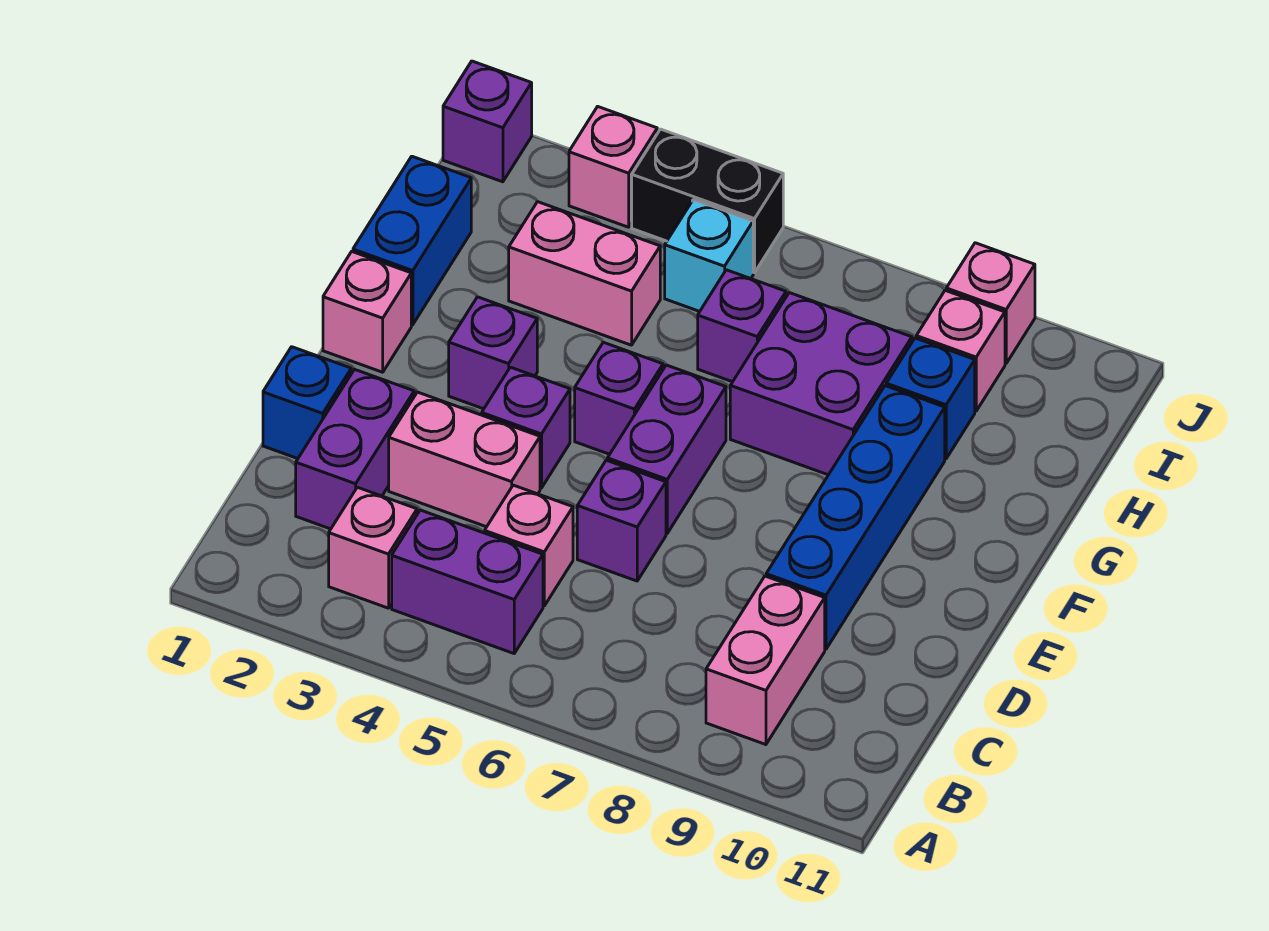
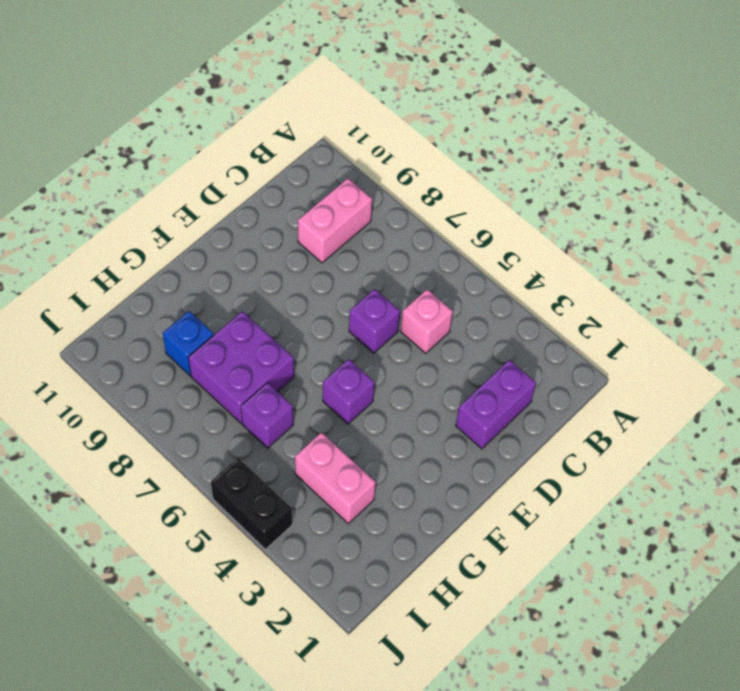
none -> pink brick B3 level 1
none -> purple brick B4:B5 level 1
none -> blue brick D1 level 1

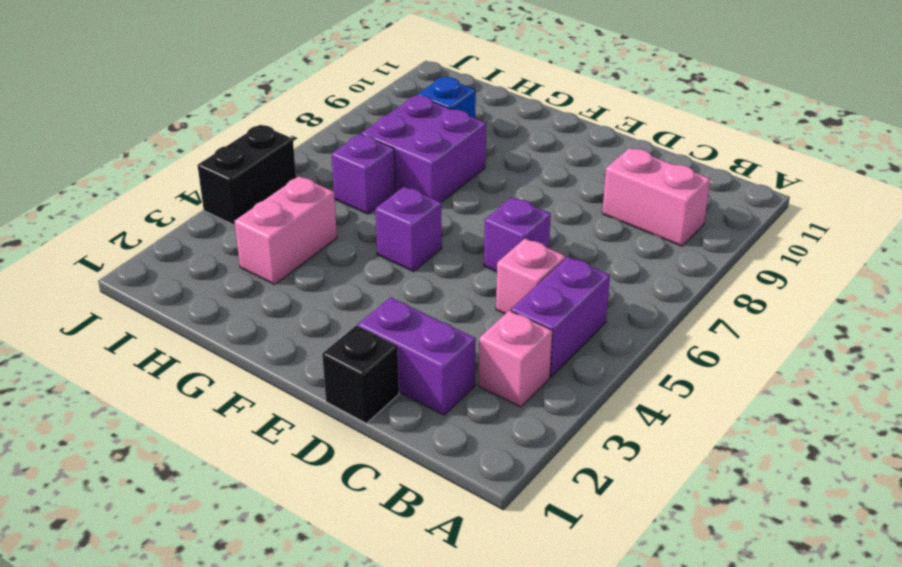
black brick D1 level 1 -> blue brick D1 level 1
none -> pink brick D3:D4 level 1
none -> blue brick D9:G9 level 1
none -> purple brick E4 level 1

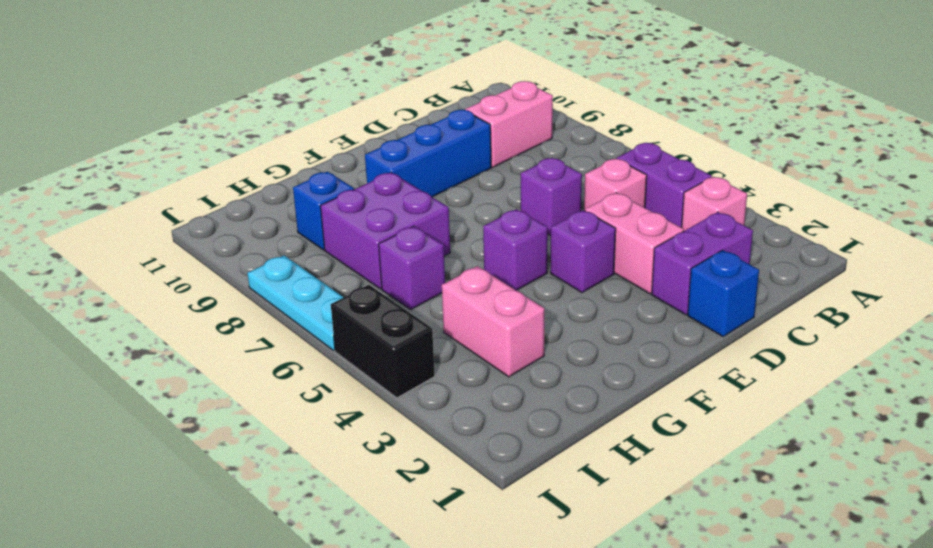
blue brick D9:F9 level 1 -> blue brick D9:G9 level 1
cyan plate J6:J8 level 1 -> none
none -> purple brick E6:F6 level 1
none -> pink brick F1 level 1
none -> purple brick F3 level 1

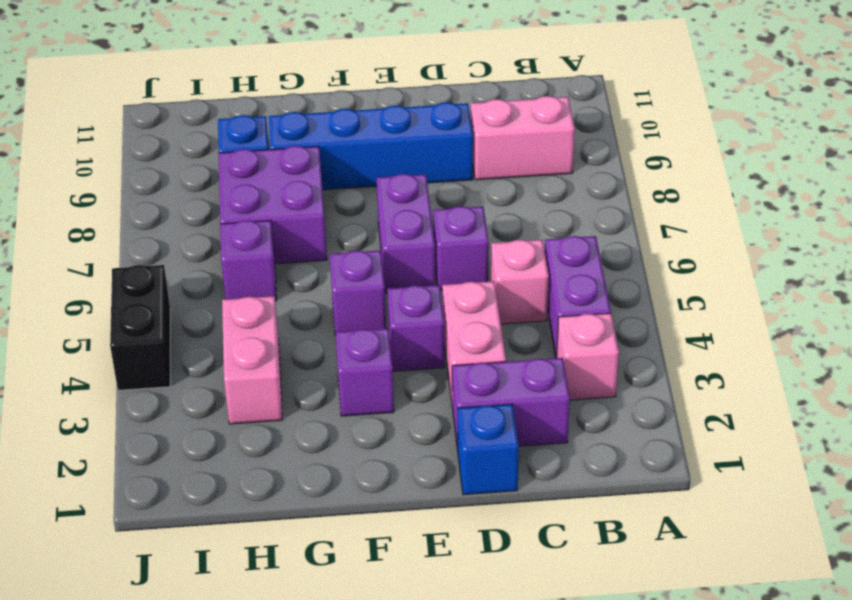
purple brick E6:E7 level 1 -> purple brick E6:F6 level 1
none -> pink brick F1 level 1
none -> blue brick G1:H1 level 1
none -> cyan brick I5 level 1

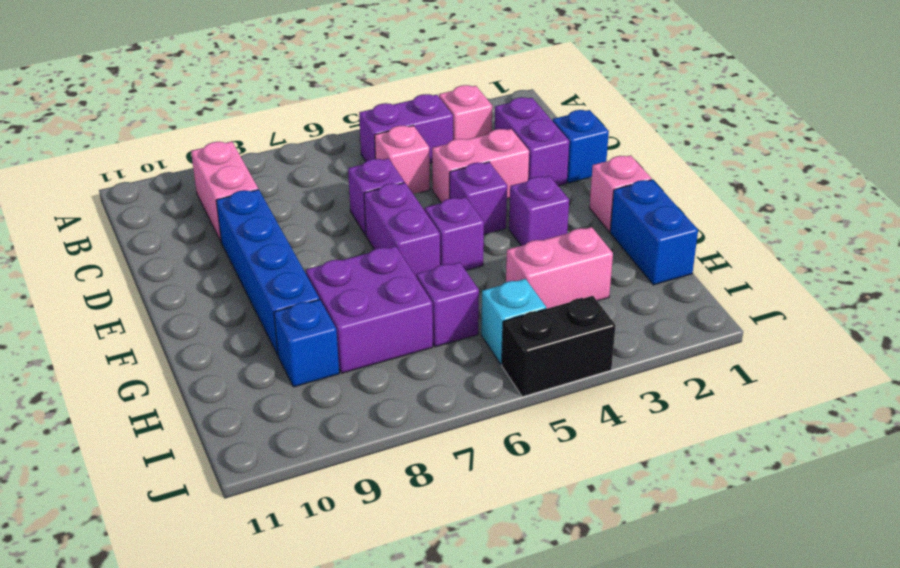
none -> pink brick I9 level 1
none -> purple brick J1 level 1
none -> pink brick J3 level 1

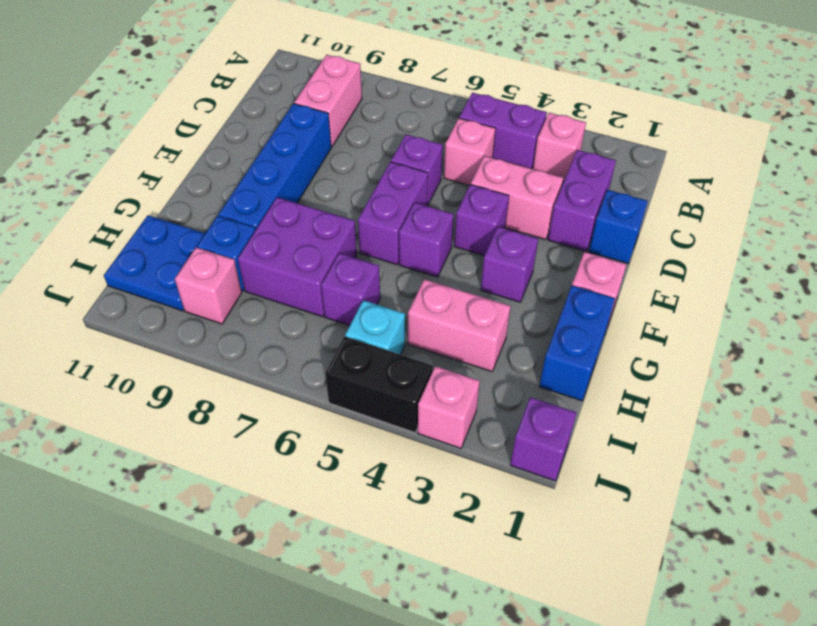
blue plate H10:I11 level 1 -> none
none -> pink brick J9 level 1

